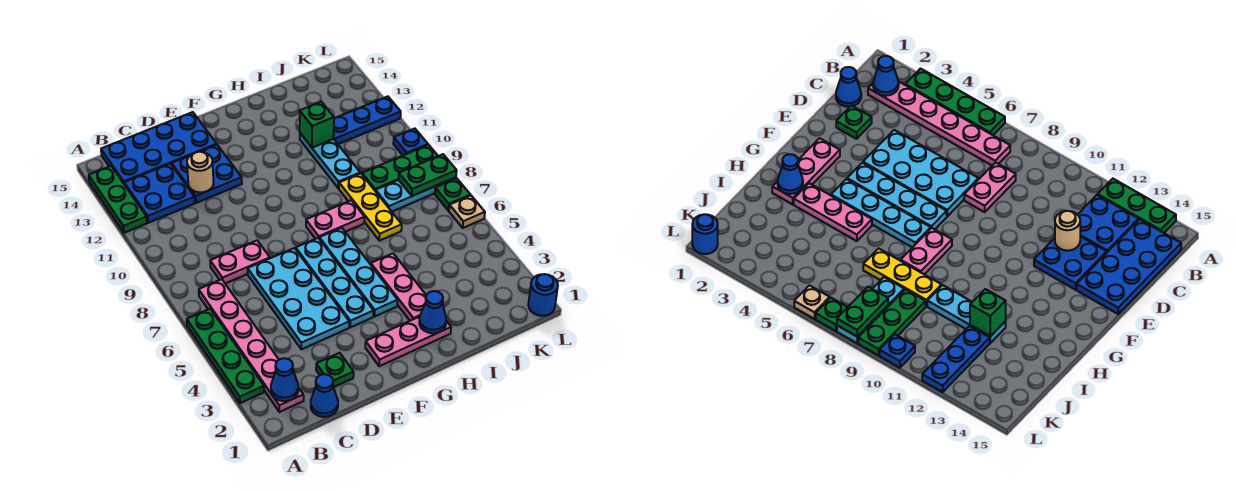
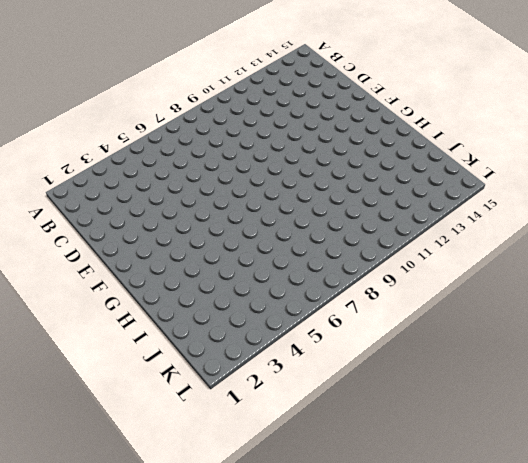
none -> green plate A3:A6 level 1
none -> green plate A12:A14 level 1
none -> pink plate B2:B7 level 1

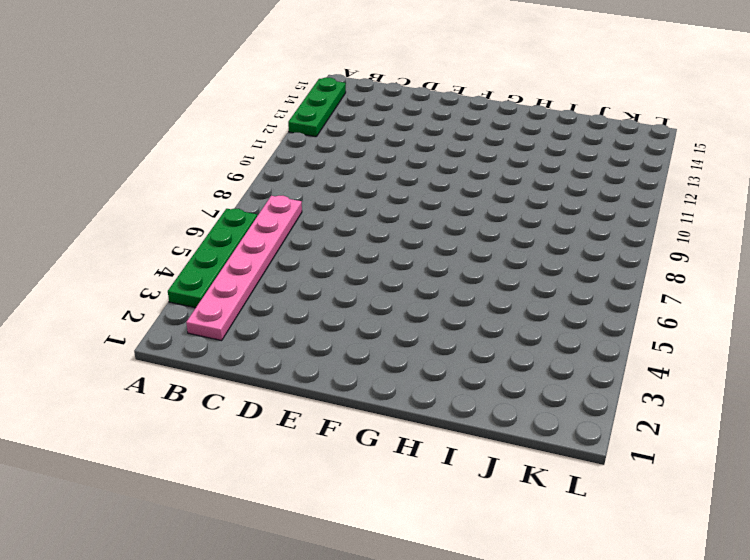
none -> blue plate B12:C13 level 1
none -> blue plate B14:E15 level 1
none -> blue cone C1 level 1

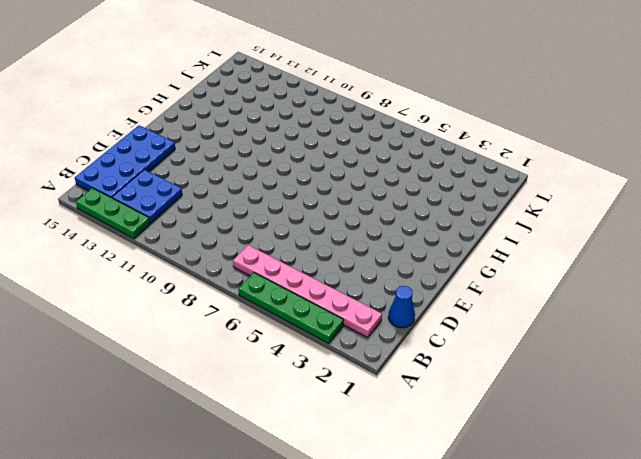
none -> pink plate C8:D8 level 1
none -> green plate D2 level 1
none -> cyan plate D4:E7 level 1

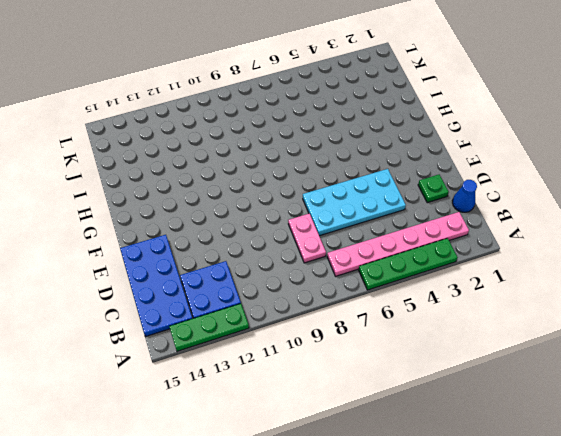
none -> blue plate D12:E13 level 1
none -> pink plate F2:H2 level 1
none -> cyan plate F4:F7 level 1

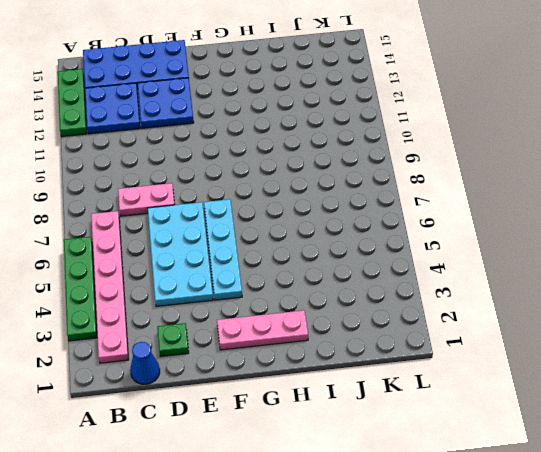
none -> cyan plate G4:G7 level 1
none -> pink plate G8:H8 level 1
none -> pink plate H3:H5 level 1

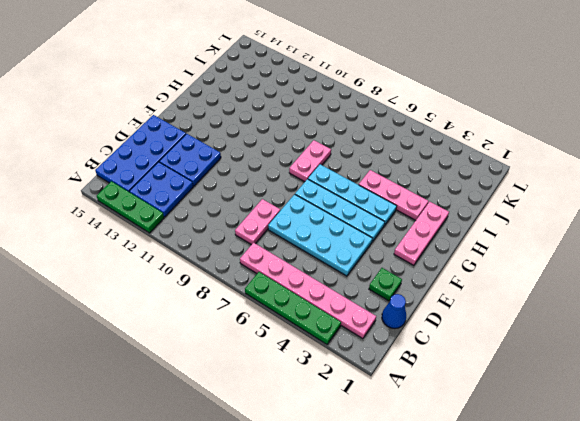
none -> yellow plate I7:I9 level 1
none -> cyan plate I10:I12 level 1
none -> cyan plate J8:L8 level 1

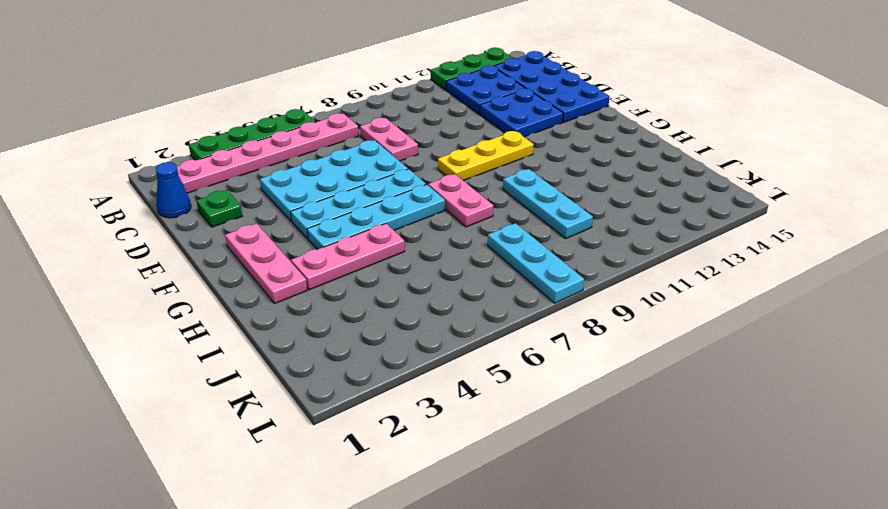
yellow plate F9:F11 level 1 -> yellow plate I7:I9 level 1
cyan plate H10:J10 level 1 -> cyan plate I10:I12 level 1
none -> green plate J9:L9 level 1
none -> blue plate J12:L12 level 1
none -> blue round brick L1 level 1

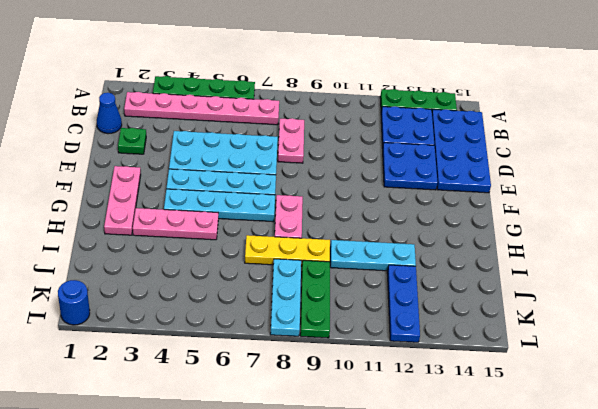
none -> tan plate L6 level 1
none -> green plate L7 level 1
none -> blue plate L10 level 1

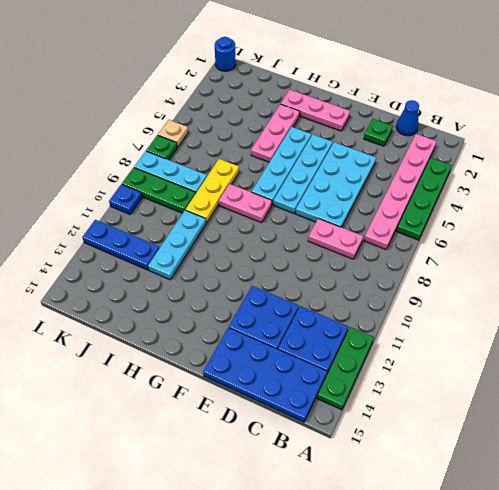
none -> blue cone B2 level 2
none -> tan round brick D12 level 2
none -> blue cone H2 level 2

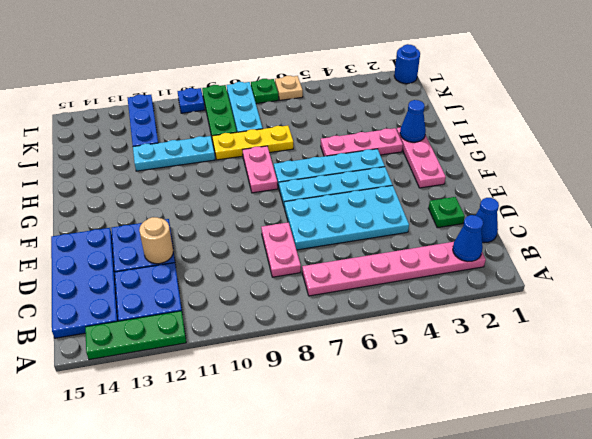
none -> green plate A3:A6 level 1
none -> green brick I12 level 2
none -> green plate K8:L8 level 2

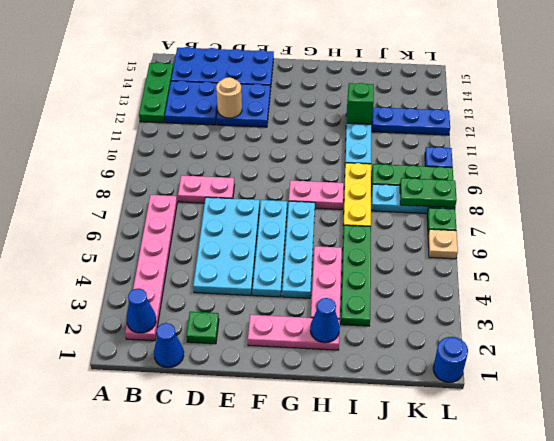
green plate I3:I6 level 1 -> green plate A3:A6 level 1

